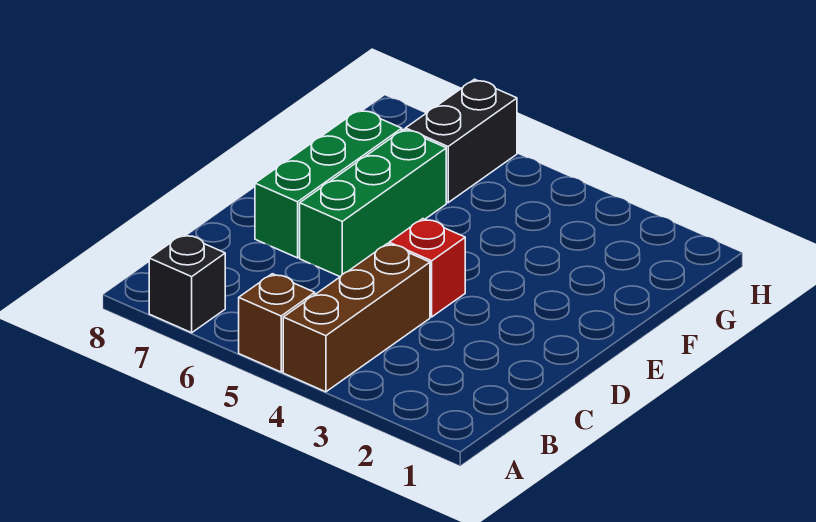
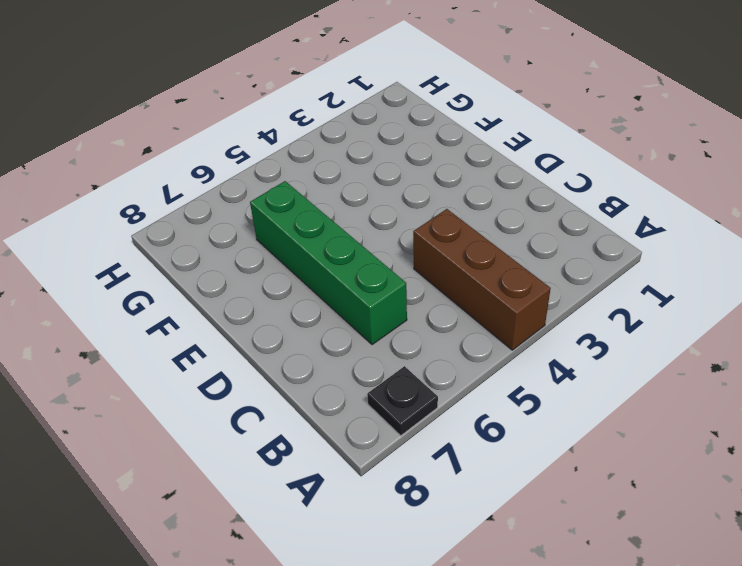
black plate A7 level 1 -> black brick A7 level 1
green brick C6:F6 level 1 -> green brick D6:F6 level 1
none -> brown brick A5 level 1
none -> red brick D4 level 1

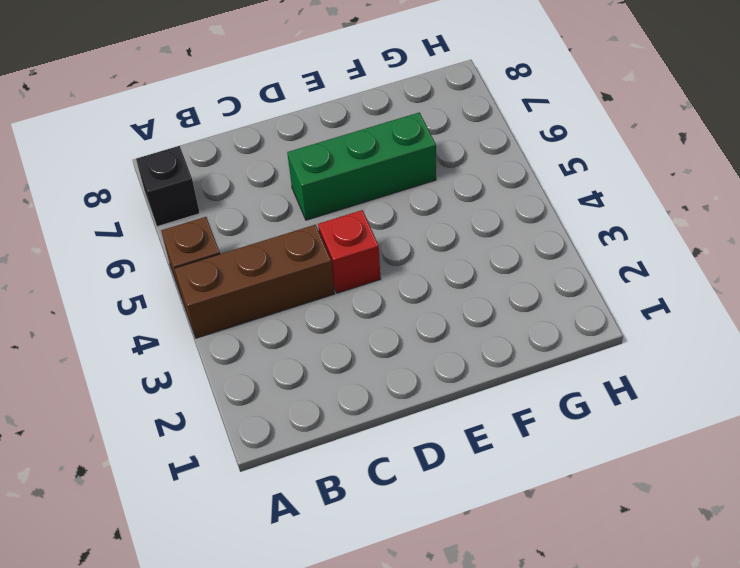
none -> green brick D7:F7 level 1
none -> black brick G6:H6 level 1

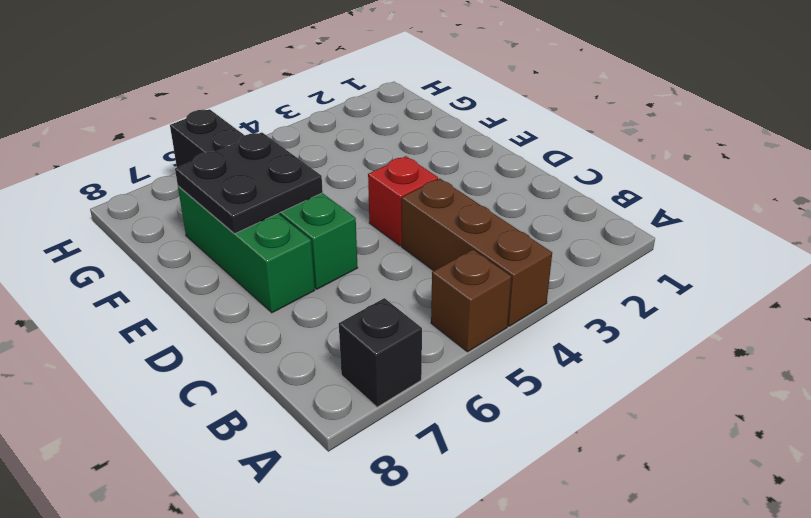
black plate E6:F7 level 2 -> none

